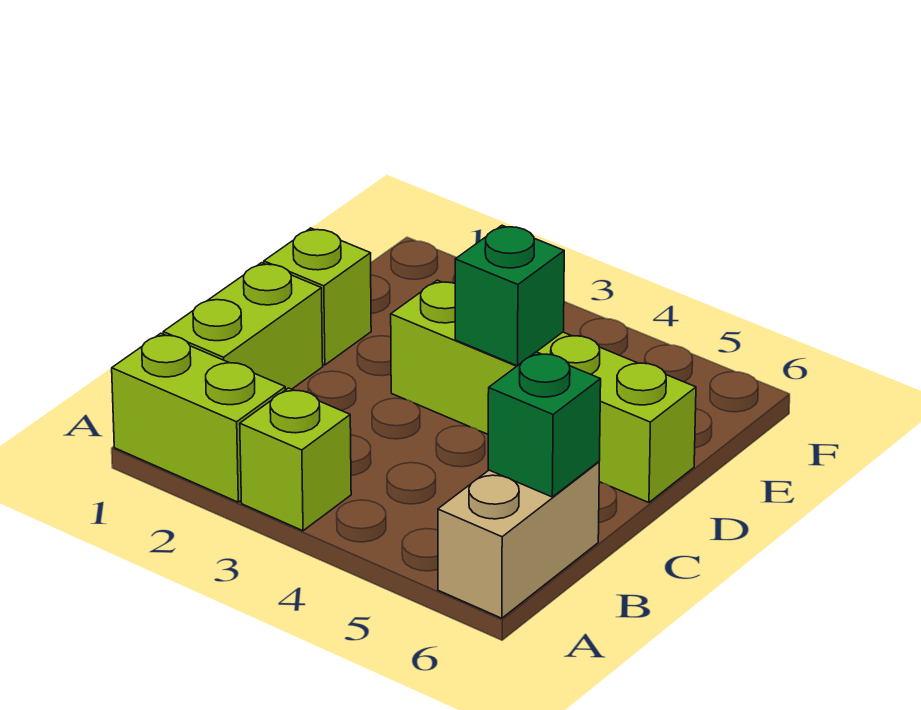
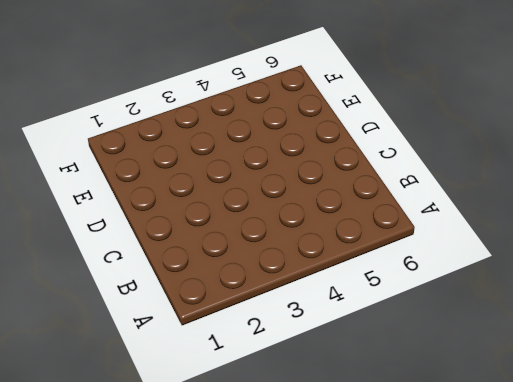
none -> lime brick A1:A2 level 1
none -> lime brick A3 level 1

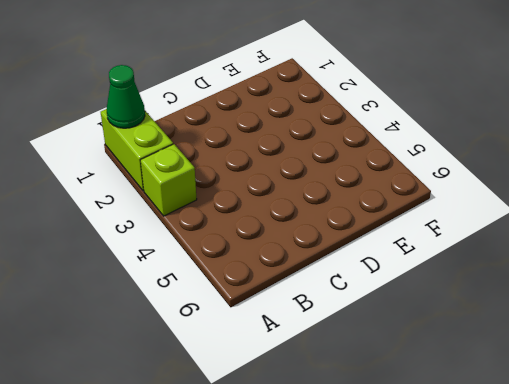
green cone A1 level 2 -> none
none -> tan brick A6:B6 level 1
none -> lime brick B1:C1 level 1

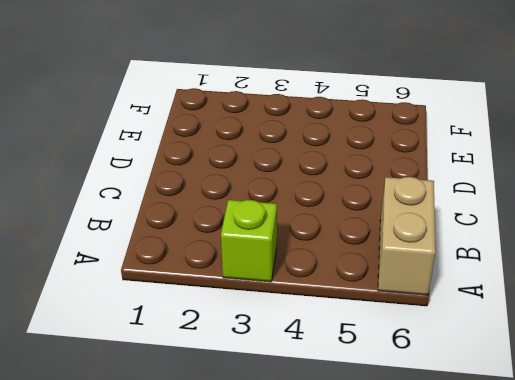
none -> lime brick A1:A2 level 1
none -> lime brick B1:C1 level 1

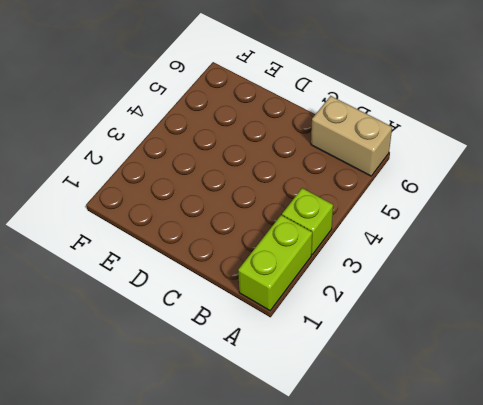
none -> lime brick B1:C1 level 1
none -> lime brick D1 level 1

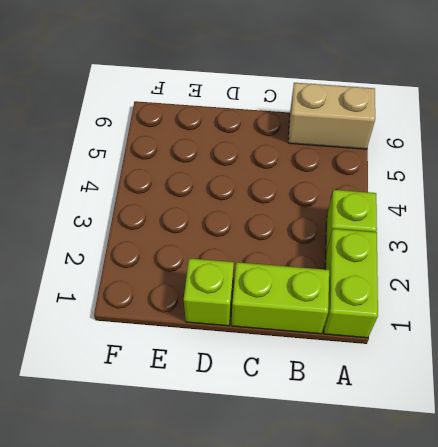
none -> lime brick D3:D6 level 1
none -> green brick B6 level 2

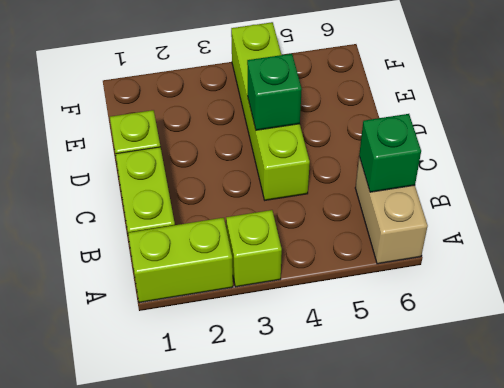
lime brick C4:F4 level 1 -> lime brick D3:D6 level 1

